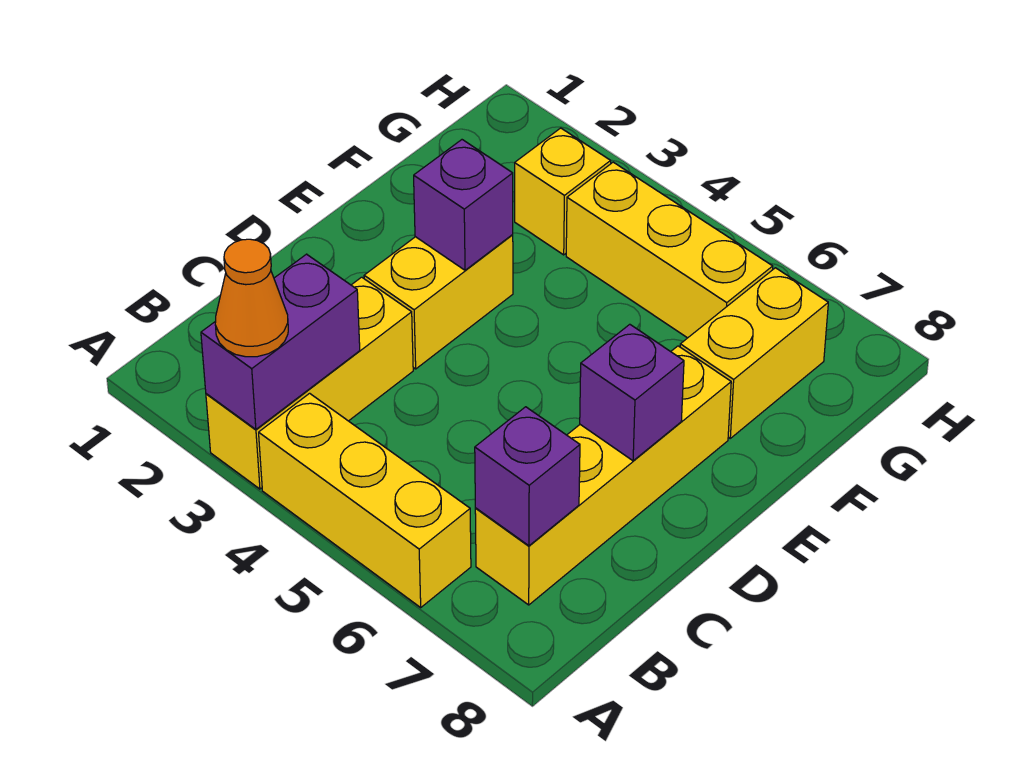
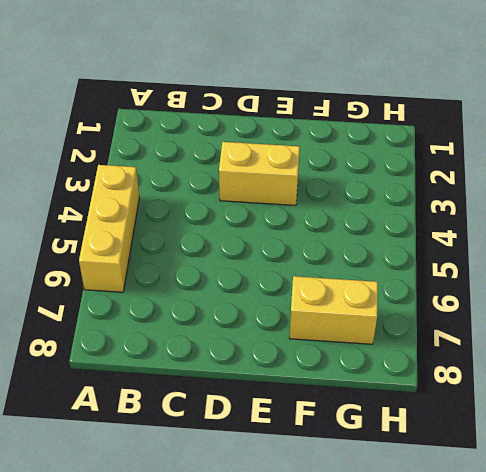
none -> yellow brick A3:C3 level 1
none -> yellow brick B7:E7 level 1
none -> yellow brick G3 level 1

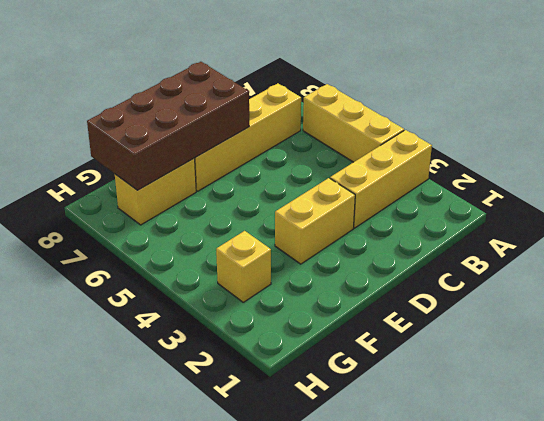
brown brick D7:G8 level 2 -> purple brick D7 level 2
none -> yellow brick G4:G6 level 1
none -> purple brick A3:B3 level 2
none -> purple brick B7 level 2

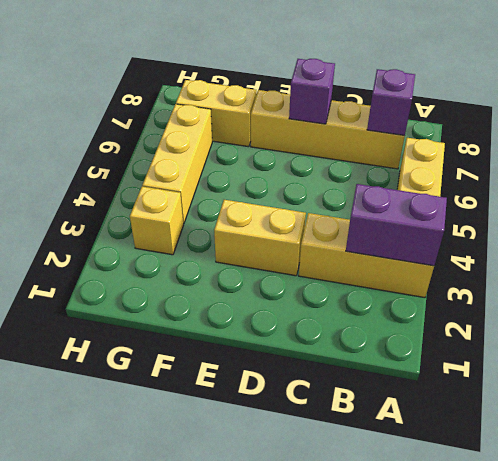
none -> purple brick E3 level 2
none -> orange cone A3 level 3

